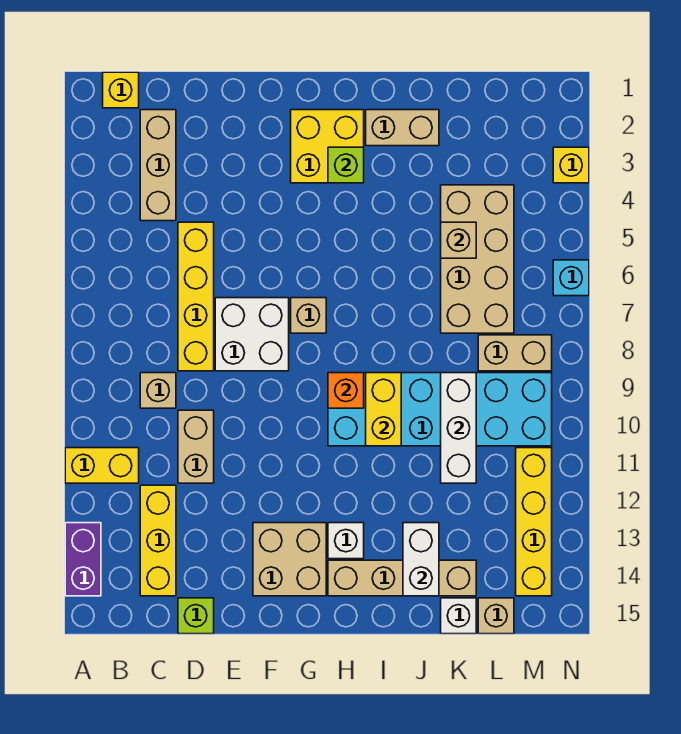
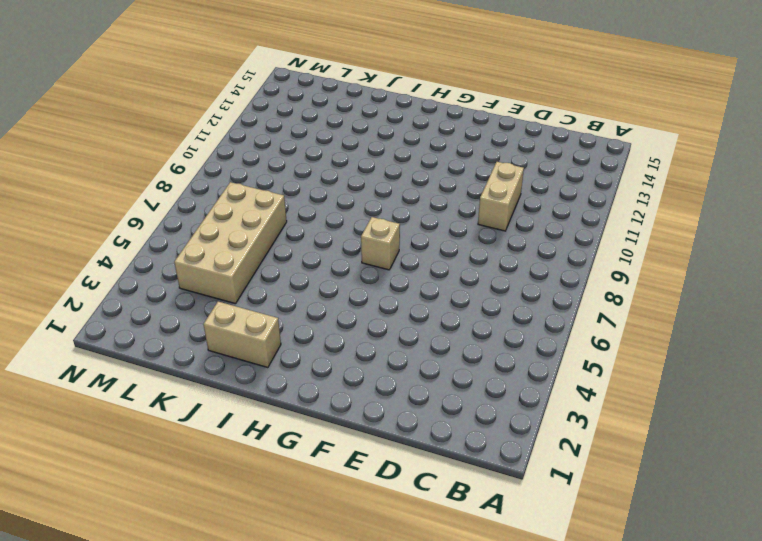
none -> yellow brick A11:B11 level 1
none -> purple brick A13:A14 level 1
none -> yellow brick B1 level 1
none -> tan brick C2:C4 level 1

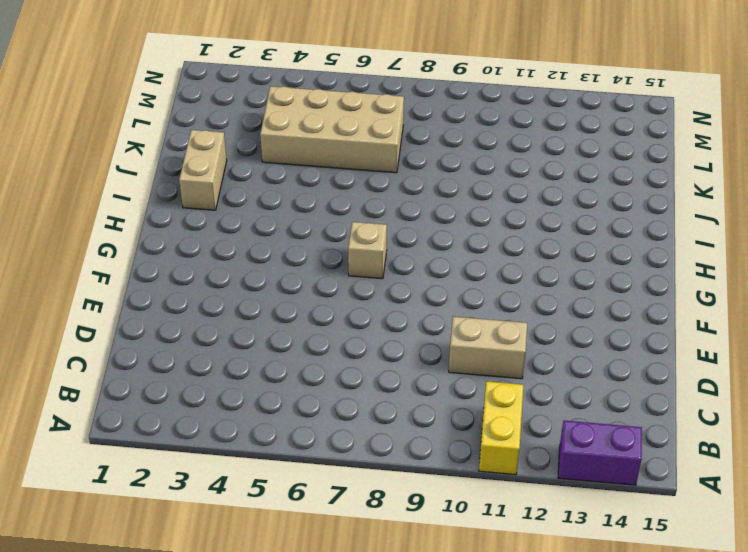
none -> yellow brick B1 level 1
none -> tan brick C2:C4 level 1
none -> tan brick C9 level 1
none -> yellow brick C12:C14 level 1

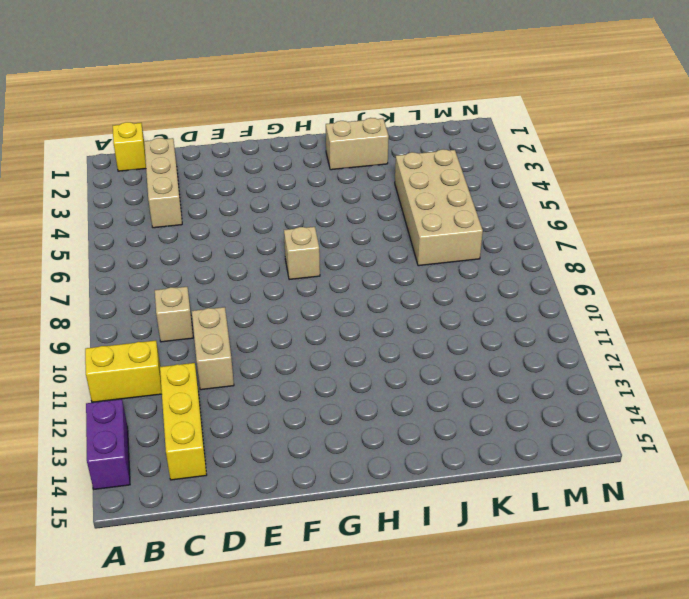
none -> yellow brick D5:D8 level 1
none -> lime brick D15 level 1
none -> white brick E7:F8 level 1
none -> tan brick F13:G14 level 1

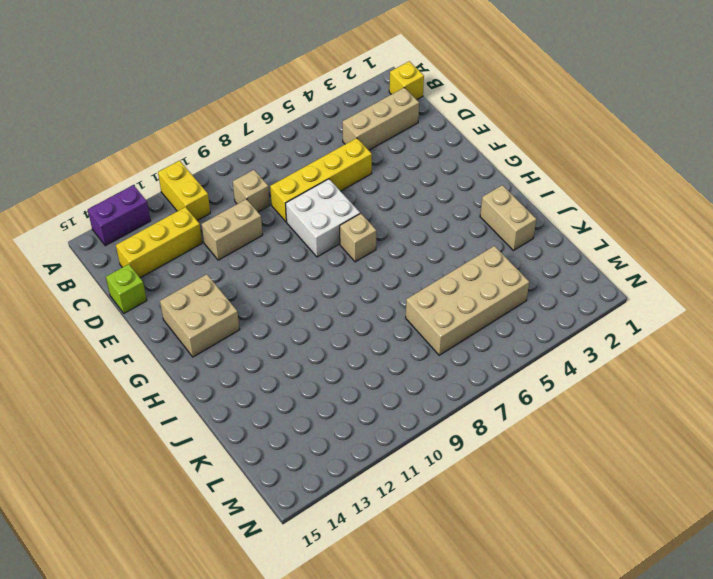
none -> yellow brick G2:H3 level 1
none -> cyan brick H9:M10 level 1
none -> white brick H13 level 1
none -> tan brick H14:K14 level 1

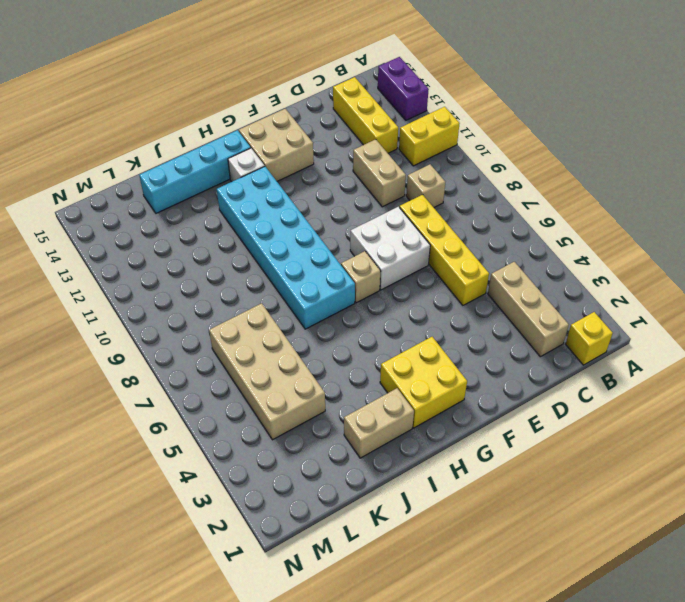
cyan brick H7:I12 level 1 -> cyan brick H9:M10 level 1
cyan brick H14:K14 level 1 -> tan brick H14:K14 level 1
none -> lime brick D15 level 1
none -> white brick K15 level 1
none -> tan brick L8:M8 level 1
none -> tan brick L15 level 1

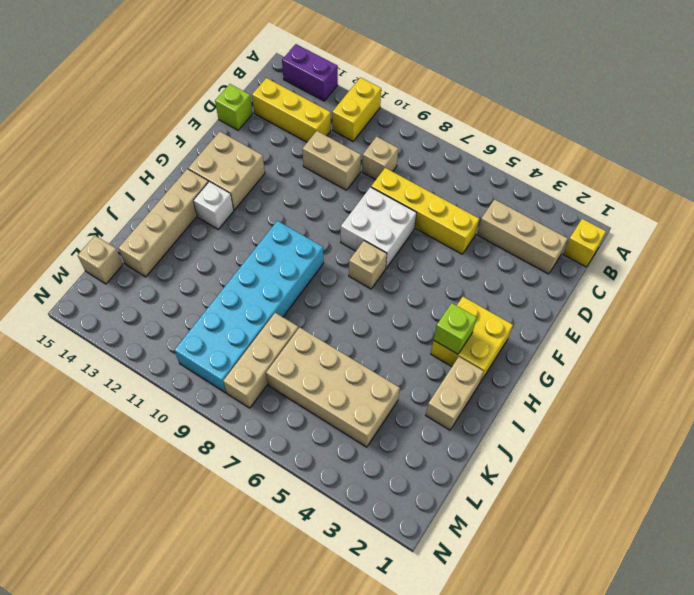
tan brick K8:M8 level 1 -> tan brick L8:M8 level 1
none -> white brick K15 level 1
none -> yellow brick M11:M14 level 1
none -> yellow brick N3 level 1
none -> cyan brick N6 level 1

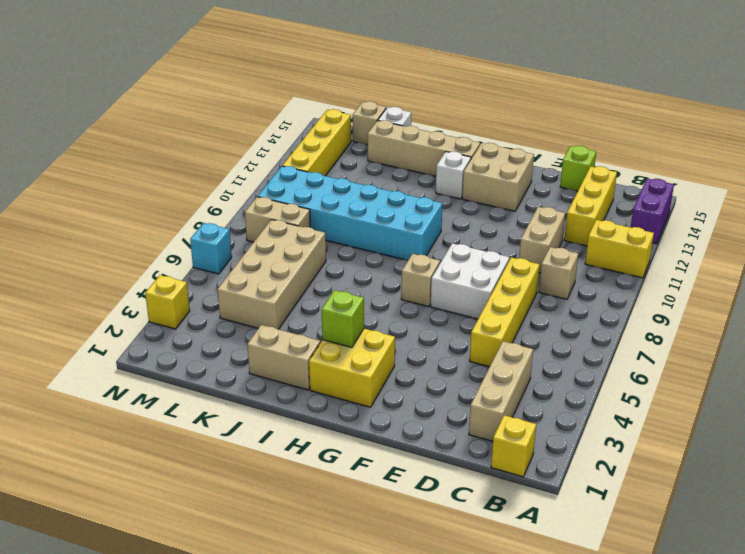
none -> orange brick H9 level 2
none -> yellow brick I9:I10 level 2
none -> white brick J13:J14 level 2
none -> tan brick K5 level 2

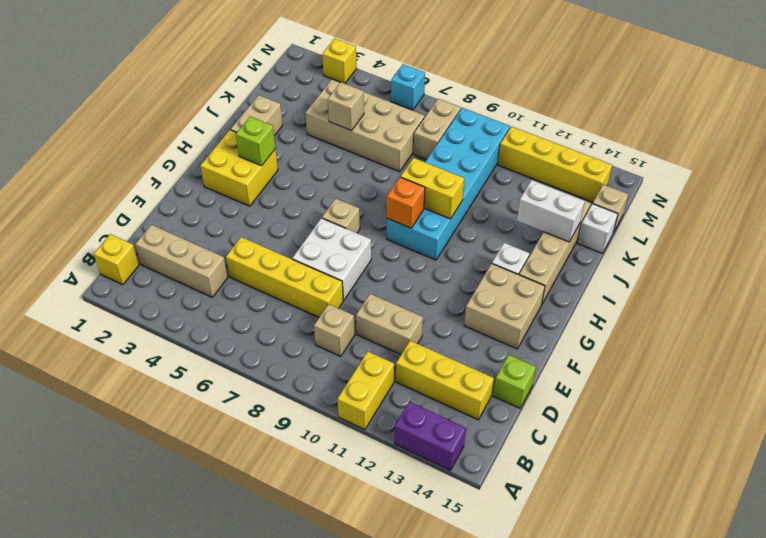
none -> white brick K9:K11 level 2

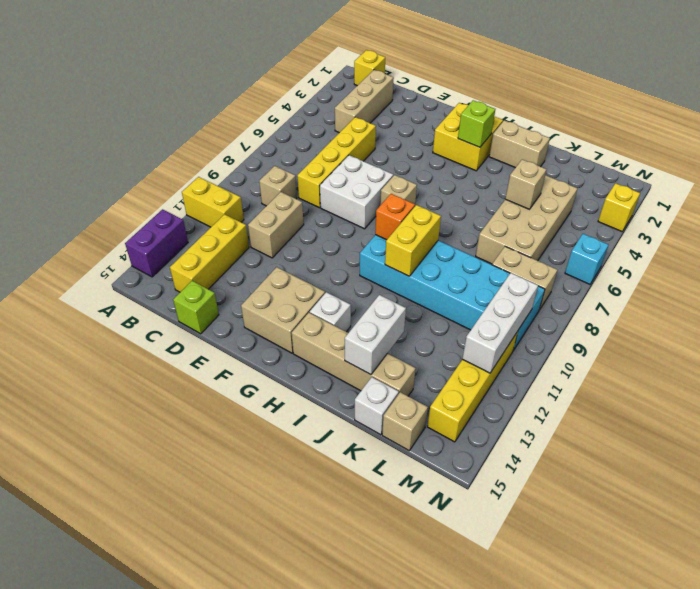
white brick M10:M12 level 2 -> white brick K9:K11 level 2

